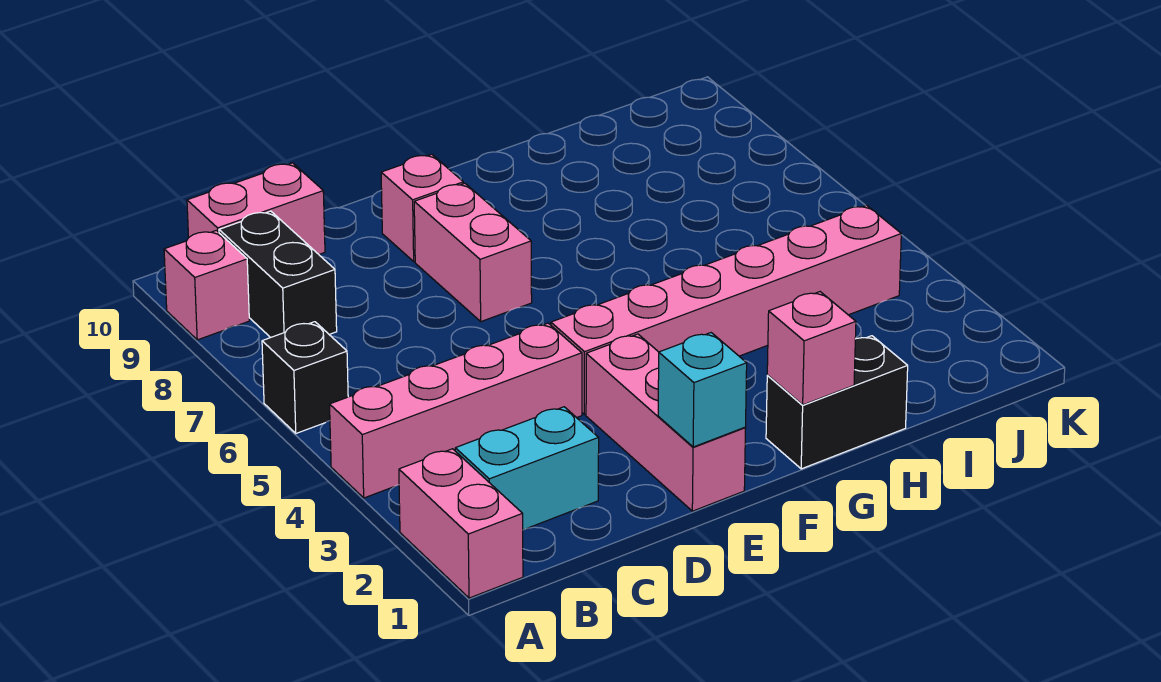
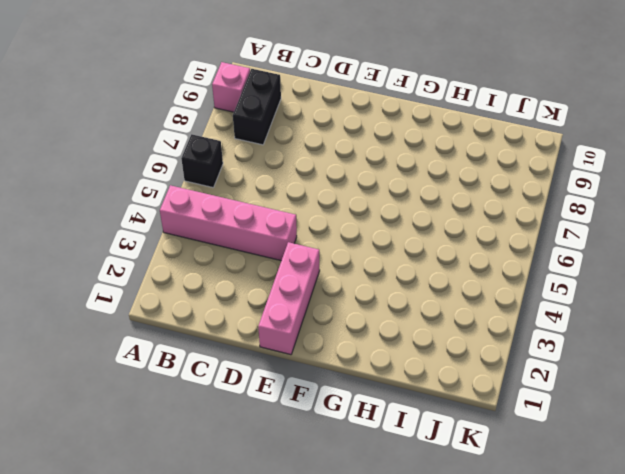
none -> pink brick A1:A2 level 1
none -> cyan brick B2:C2 level 1
none -> pink brick B10:C10 level 1

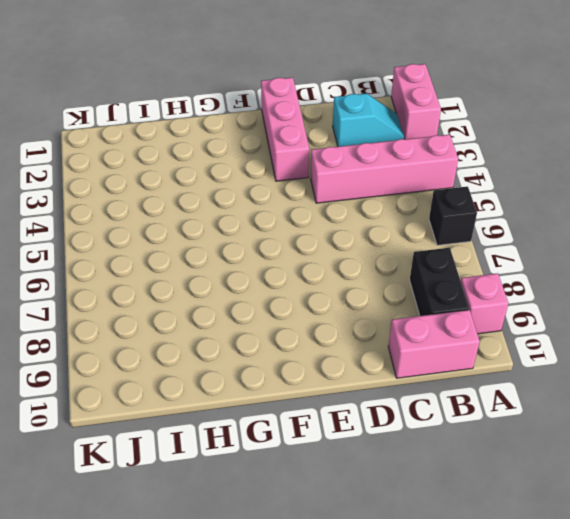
cyan slope B2:C2 level 1 top C -> cyan brick B2:C2 level 1
none -> pink brick E4:J4 level 1
none -> pink brick E7:E8 level 1
none -> pink brick E9 level 1

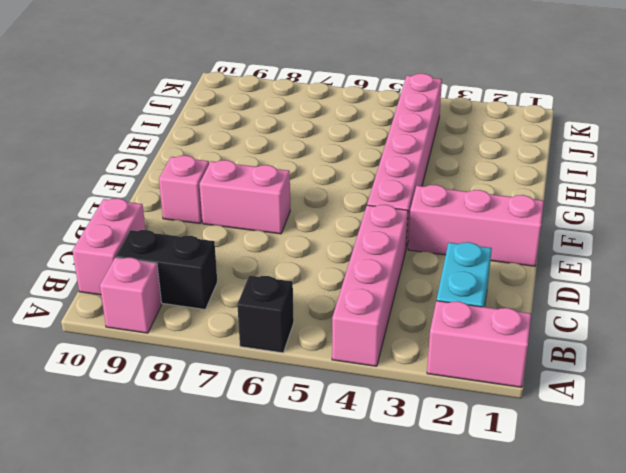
none -> black brick G1:H1 level 1
none -> cyan brick E1 level 2
none -> pink brick G1 level 2

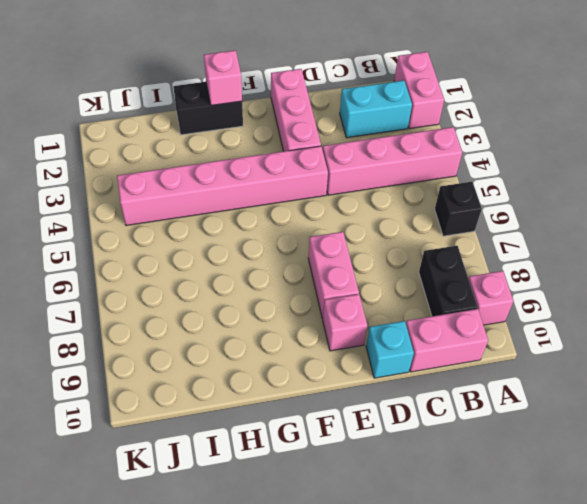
cyan brick D10 level 1 -> cyan brick E1 level 2

